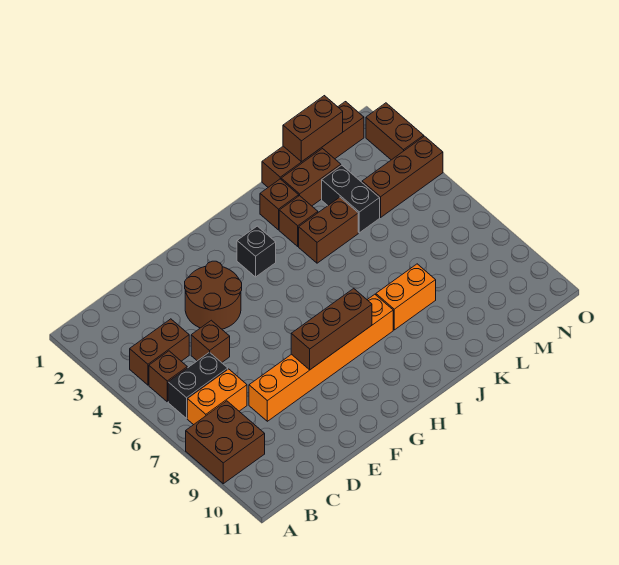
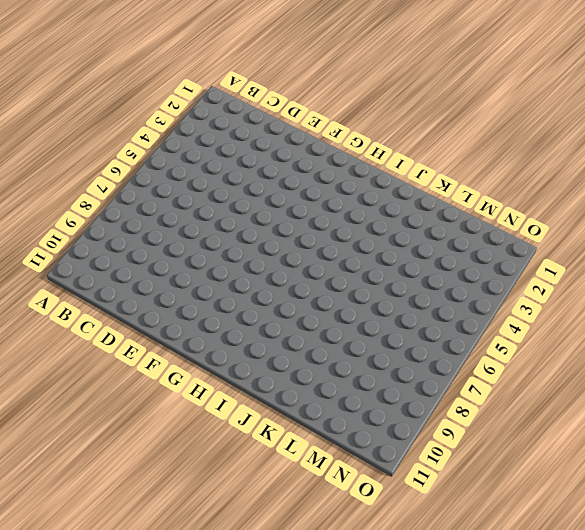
none -> brown brick A8:B9 level 1
none -> brown brick B4:C4 level 1
none -> brown brick B5 level 1

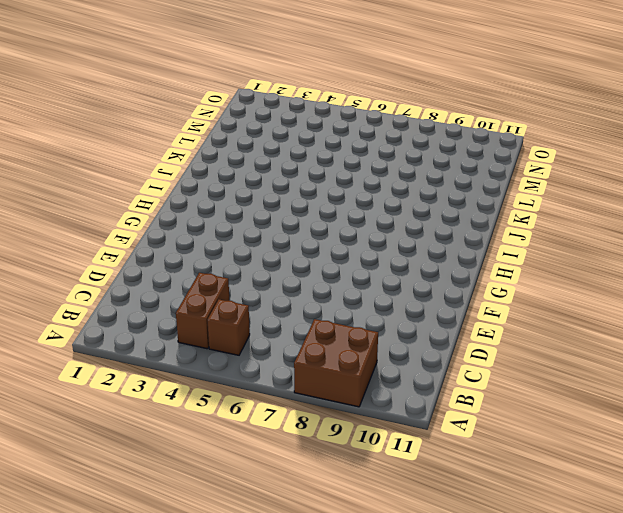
none -> black brick B6:C6 level 1
none -> orange brick B7:C7 level 1
none -> brown brick D5 level 1

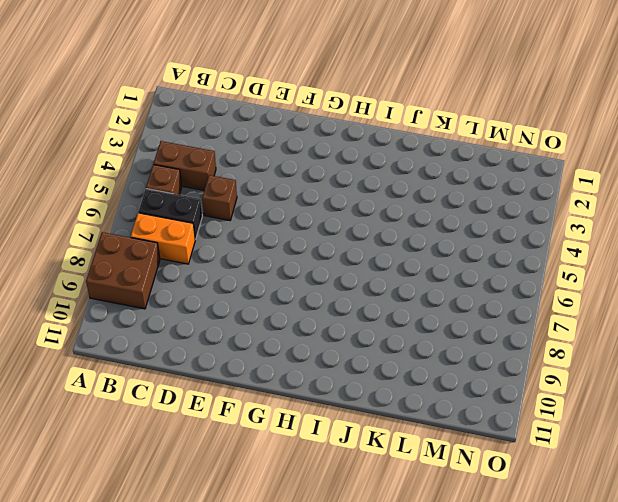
none -> orange brick D8:I8 level 1
none -> brown round brick E3:F4 level 1
none -> black brick H3 level 1

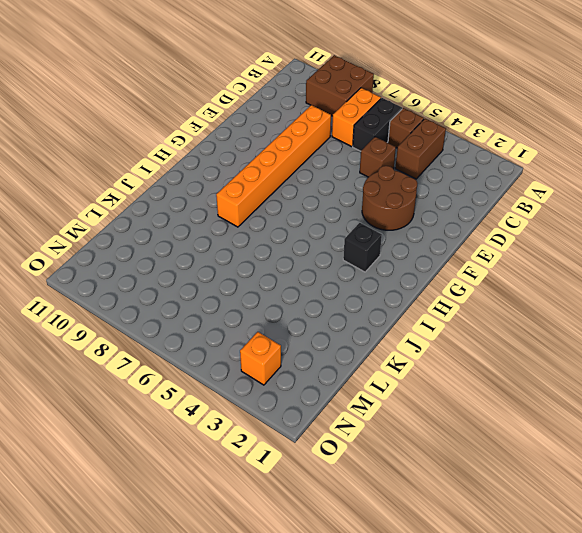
orange brick N3 level 1 -> none
none -> brown brick J2 level 1
none -> brown brick J3 level 1
none -> brown brick J4:K4 level 1

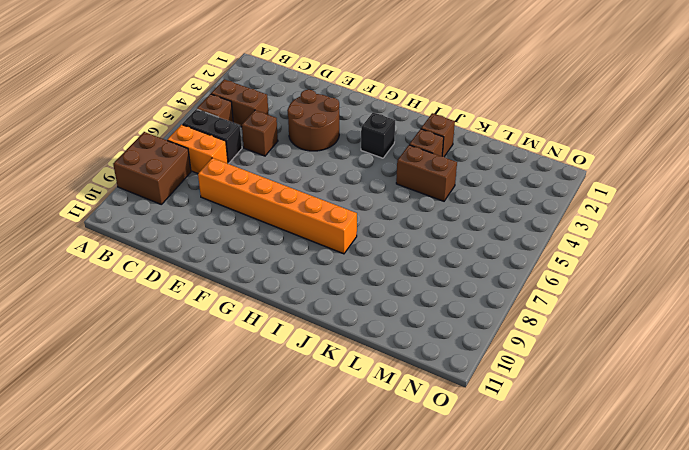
none -> orange brick J8:K8 level 1
none -> brown brick K1:N1 level 1
none -> brown brick K2:L2 level 1

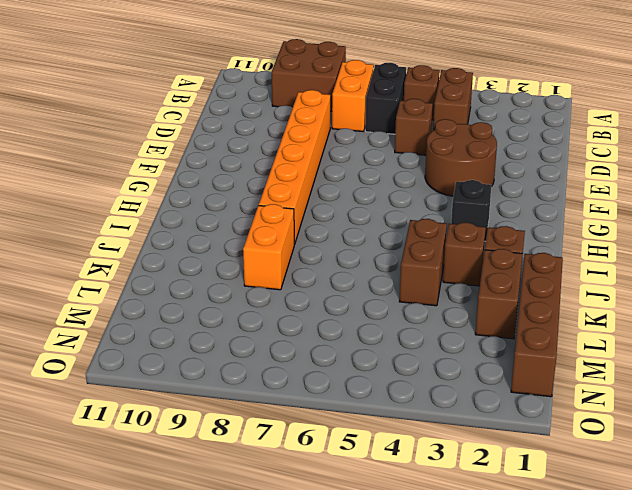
none -> black brick L3:L4 level 1
none -> brown brick M4:O4 level 1
none -> brown brick O2:O3 level 1

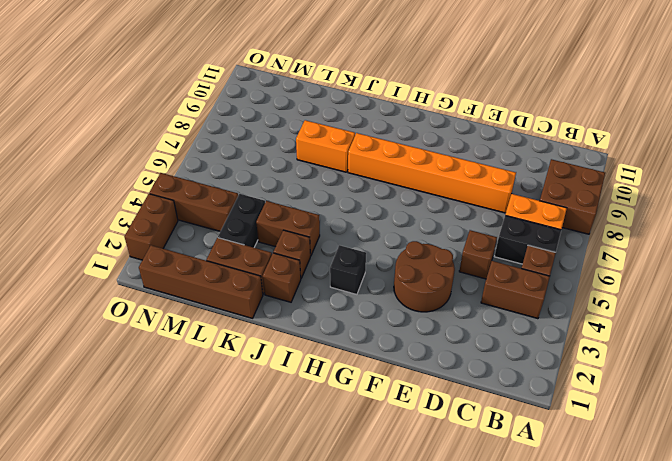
none -> brown brick F8:H8 level 2
none -> brown brick L1:M1 level 2

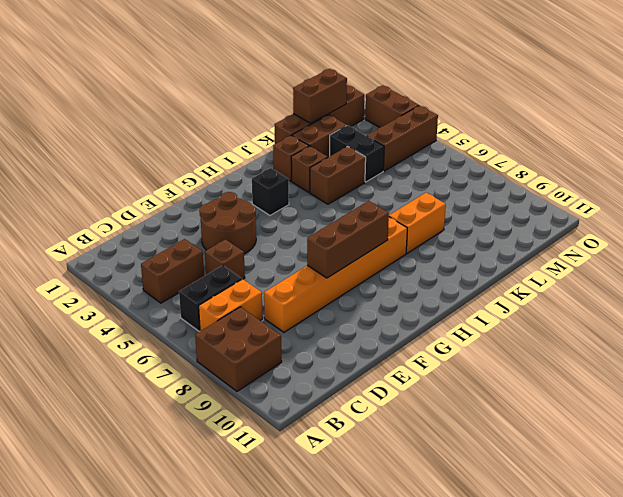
none -> brown brick B5 level 1

